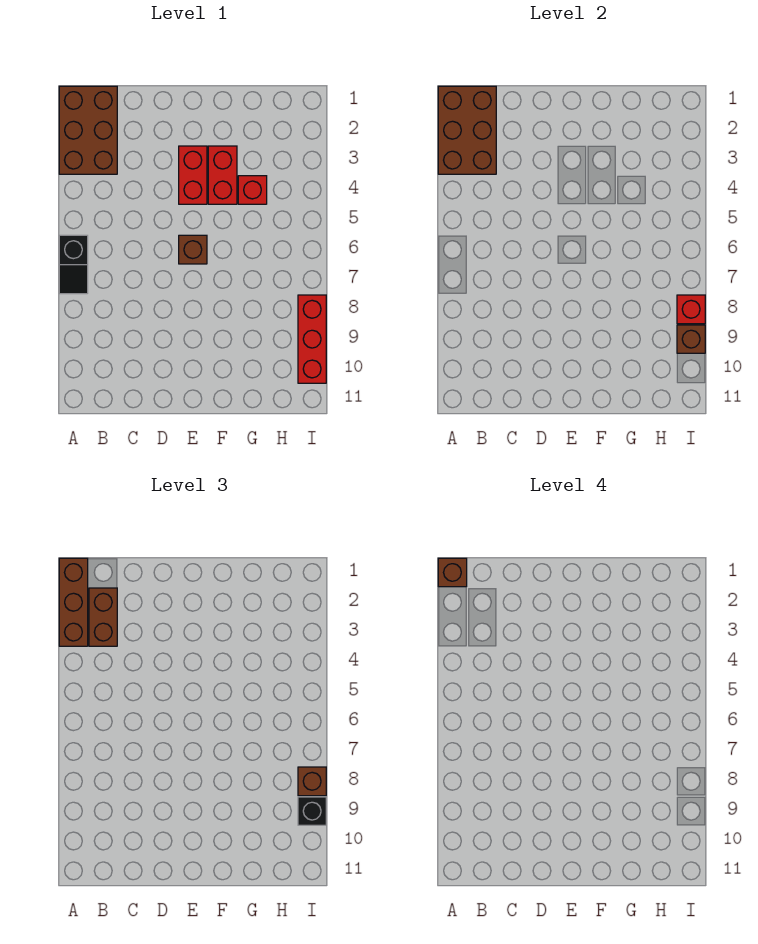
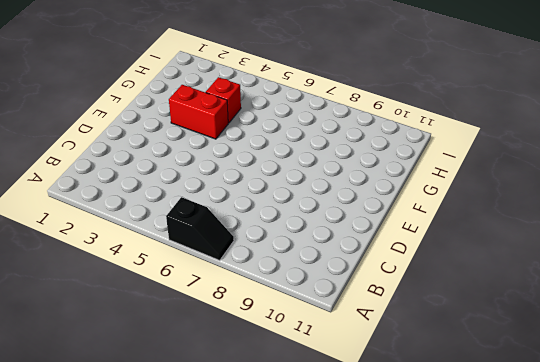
none -> brown brick A1:B3 level 1
none -> red brick E3:E4 level 1
none -> brown brick E6 level 1

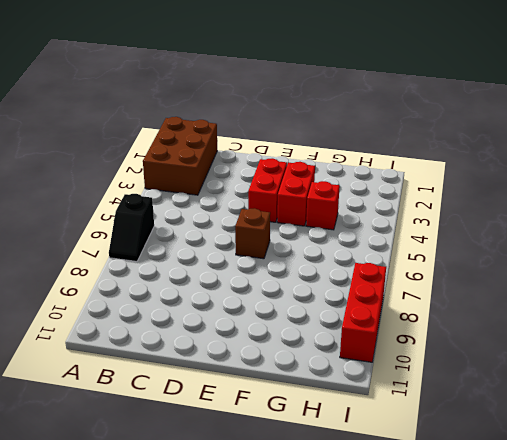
none -> brown brick A1:B3 level 2
none -> red brick I8 level 2
none -> brown brick I9 level 2

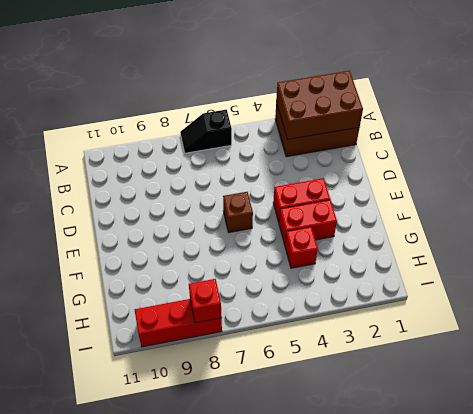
none -> brown brick I9 level 2
none -> brown brick A1:A3 level 3
none -> brown brick B2:B3 level 3

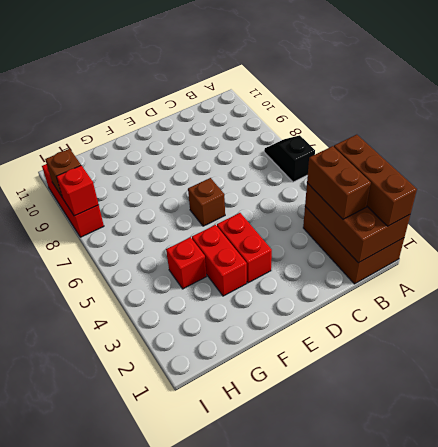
none -> brown brick I8 level 3
none -> black brick I9 level 3
none -> brown brick A1 level 4

